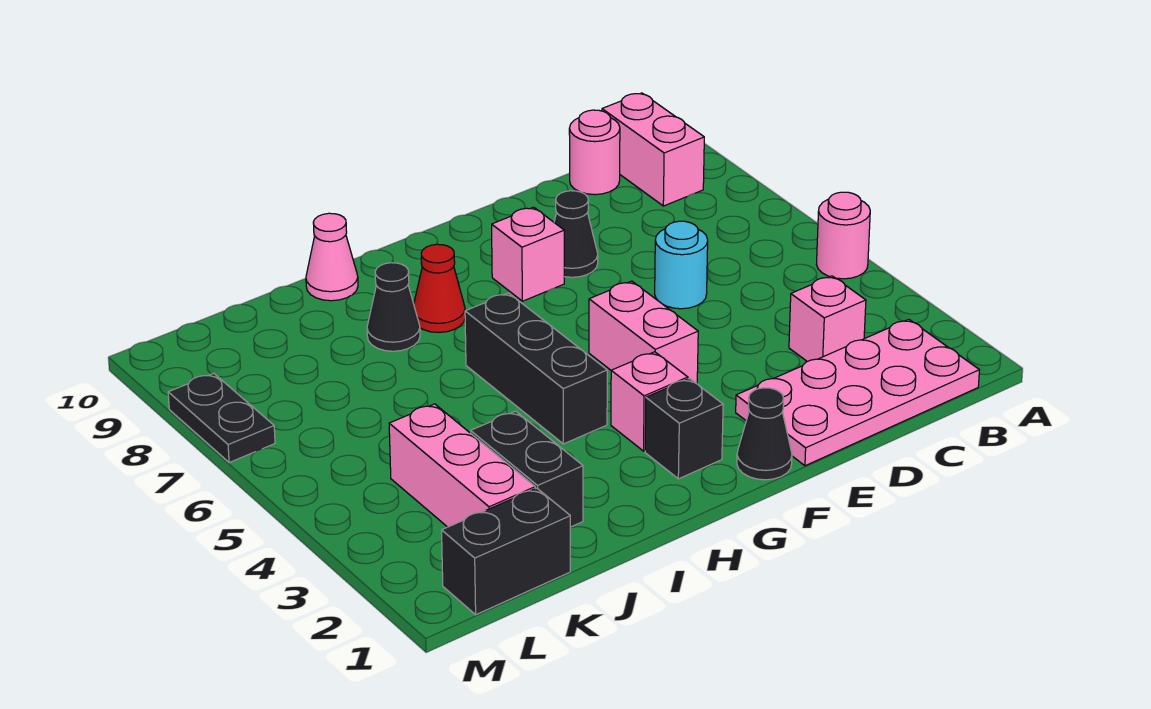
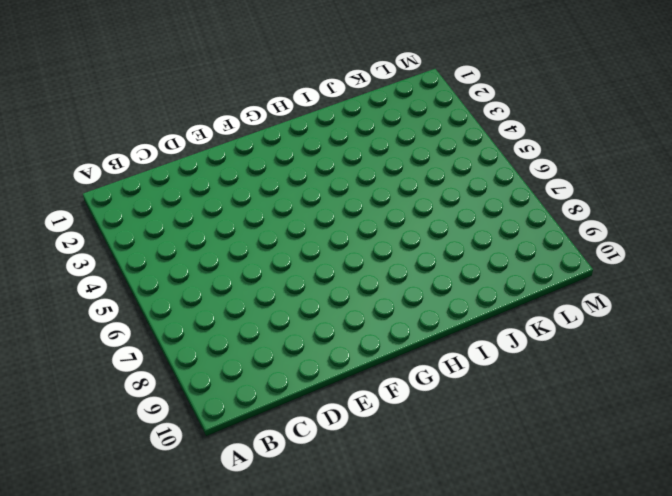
none -> pink round brick A5 level 1
none -> pink plate B1:E2 level 1
none -> pink brick B9:B10 level 1

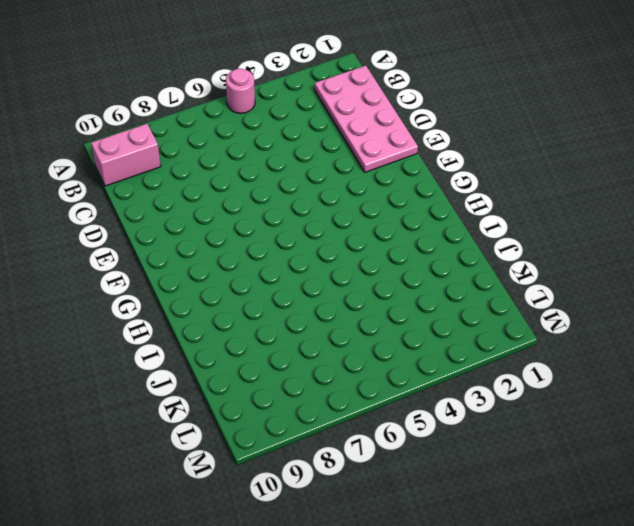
none -> pink brick C3 level 1
none -> pink round brick C10 level 1
none -> cyan round brick D6 level 1

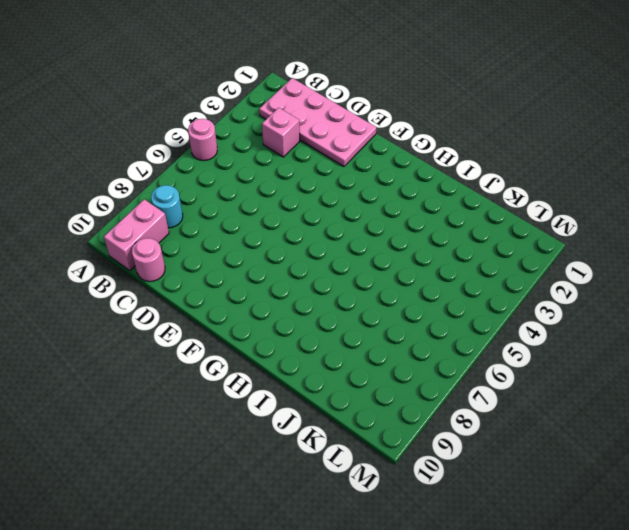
cyan round brick B8 level 1 -> cyan round brick D6 level 1
none -> black cone E8 level 1
none -> black cone F1 level 1
none -> pink brick F4:F5 level 1

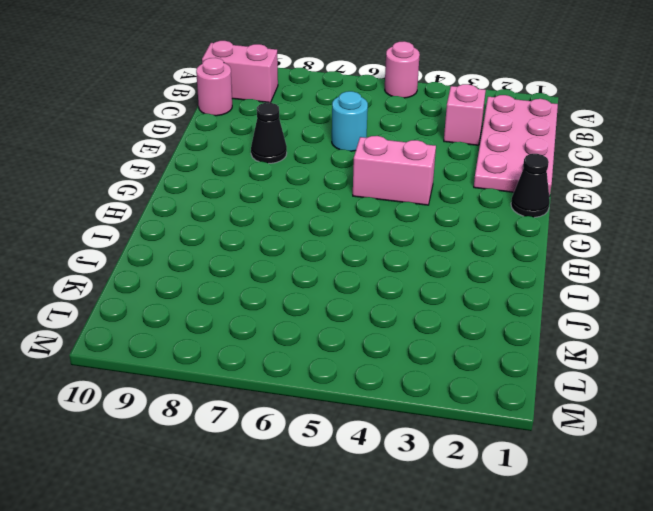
none -> pink brick F8 level 1
none -> black brick G2 level 1
none -> pink brick G3 level 1

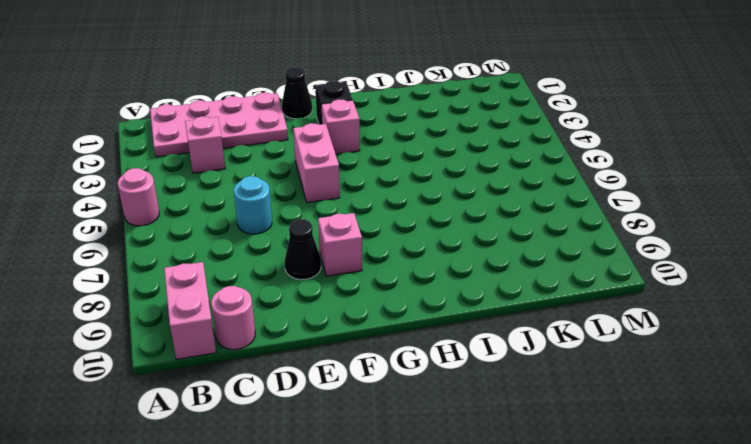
none -> black brick H4:H6 level 1
none -> red cone H8 level 1
none -> black cone I8 level 1

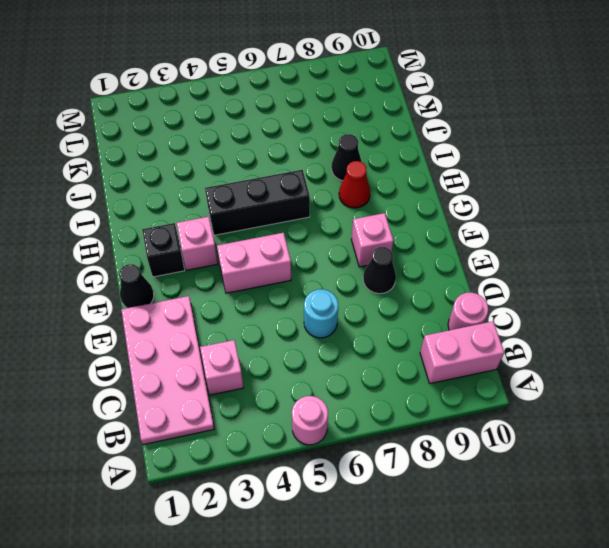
none -> pink cone I10 level 1
none -> black brick J2:J3 level 1
none -> black brick K1:L1 level 1

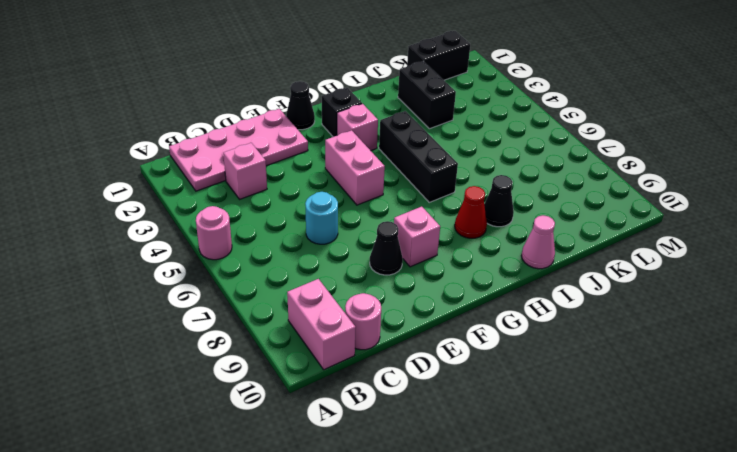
none -> pink brick K2:K4 level 1
none -> black plate M7:M8 level 1

